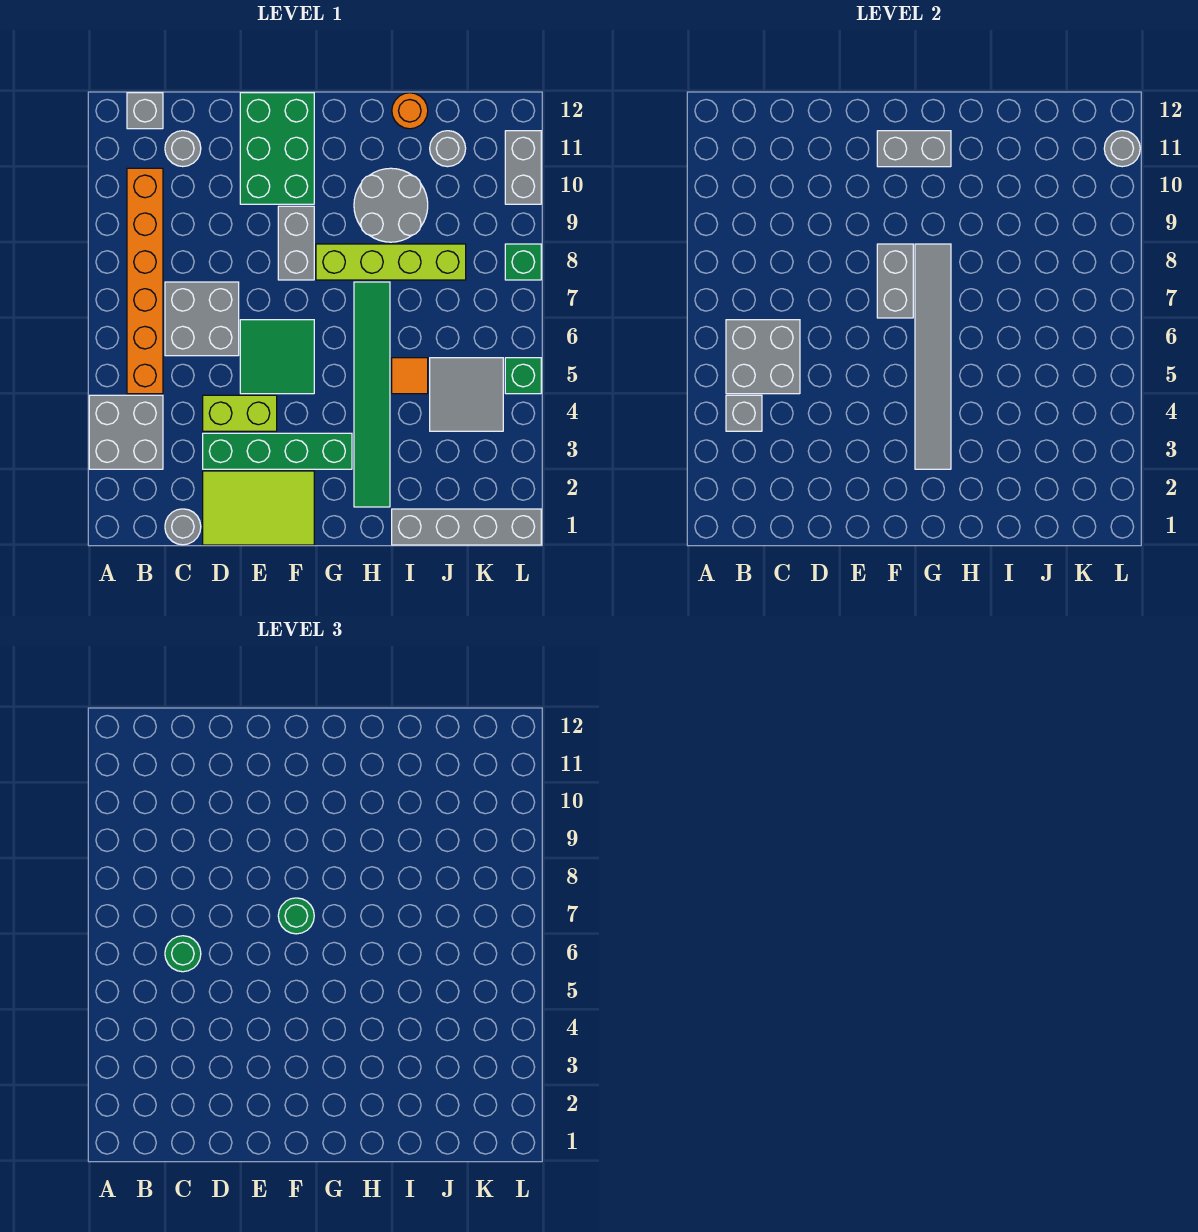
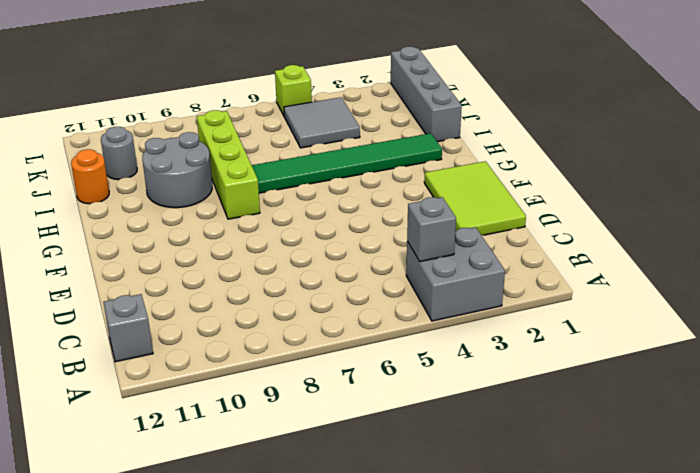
lime brick L5 level 1 -> green brick L5 level 1
none -> orange brick B5:B10 level 1
none -> grey round brick C1 level 1
none -> grey brick C6:D7 level 1
none -> grey round brick C11 level 1

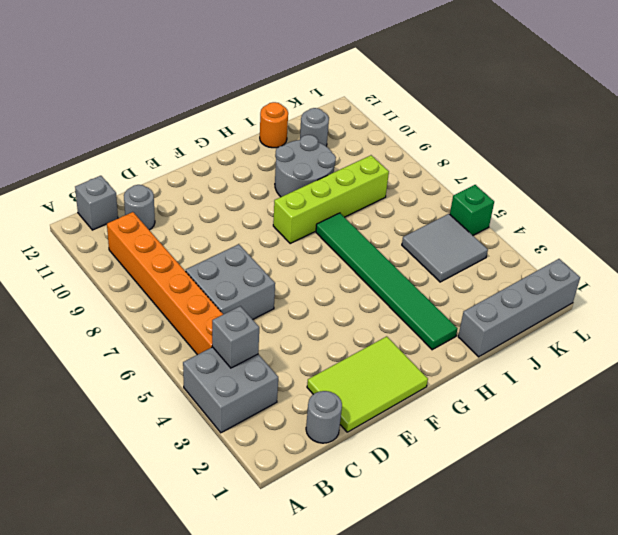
none -> green brick D3:G3 level 1
none -> lime brick D4:E4 level 1
none -> green tile E5:F6 level 1
none -> green brick E10:F12 level 1

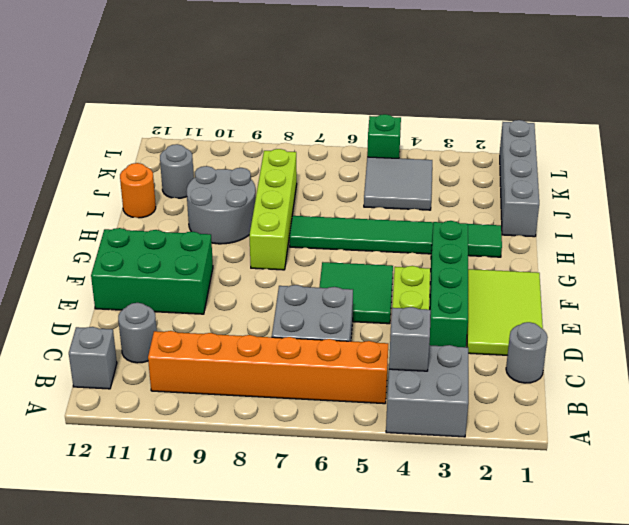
none -> grey brick F8:F9 level 1
none -> orange tile I5 level 1
none -> green brick L8 level 1
none -> grey brick L10:L11 level 1

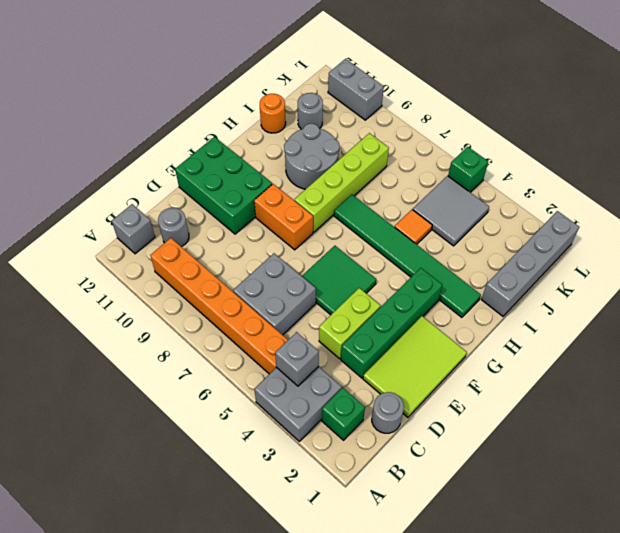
green brick B2 level 1 -> green brick L8 level 1
orange brick F8:F9 level 1 -> grey brick F8:F9 level 1
none -> grey brick B5:C6 level 2
none -> grey brick F7:F8 level 2
none -> grey brick F11:G11 level 2
none -> grey tile G3:G8 level 2

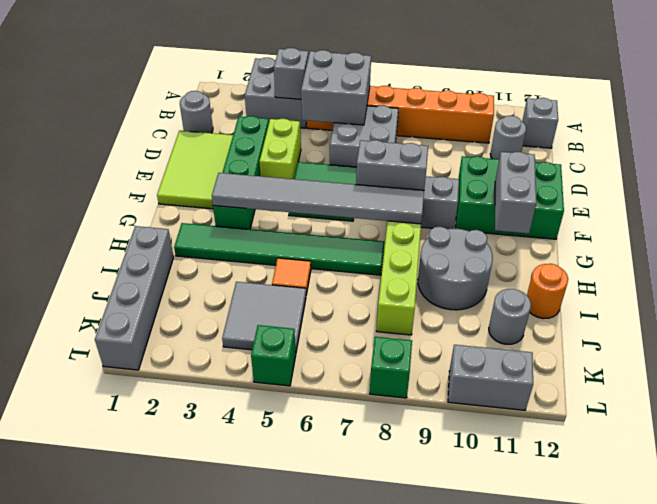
none -> grey round brick L11 level 2
none -> green round brick C6 level 3
none -> green round brick F7 level 3

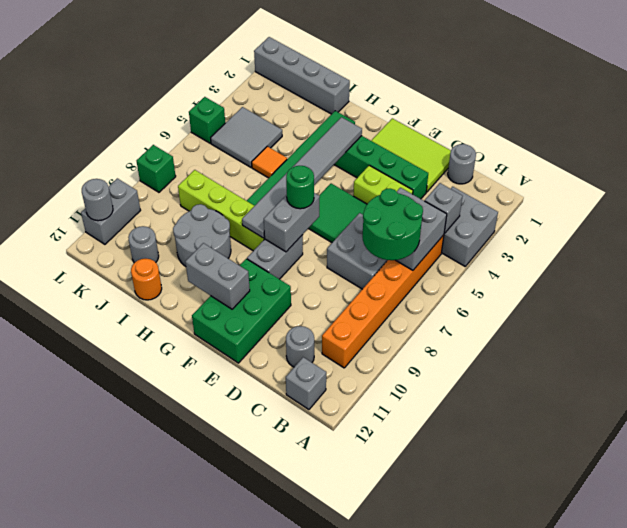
green round brick B6:C7 level 3 -> green round brick C6 level 3

